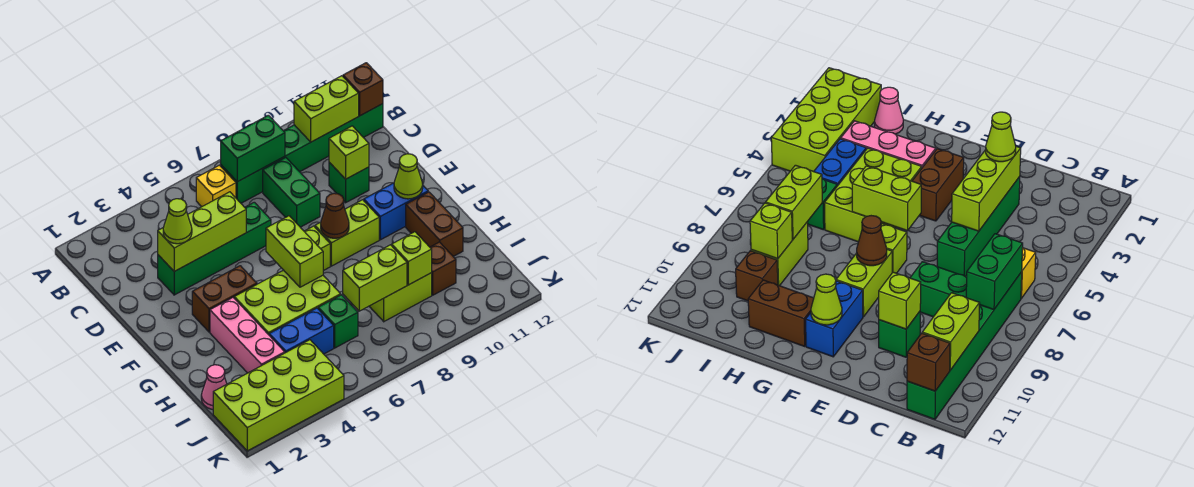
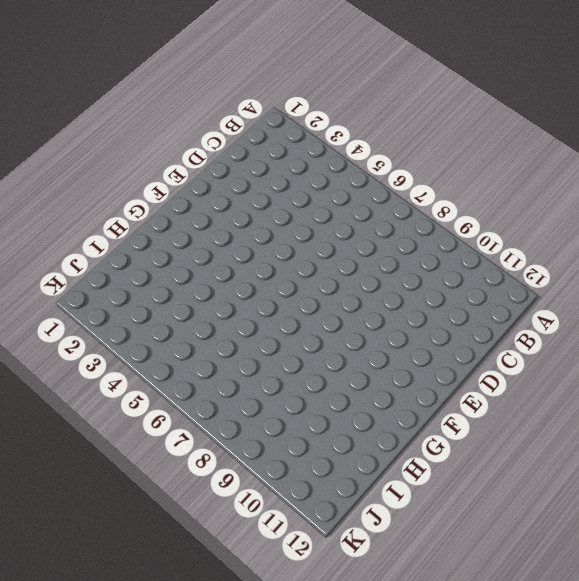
none -> yellow brick B6 level 1
none -> green brick B7:B12 level 1
none -> green brick C8:D8 level 1

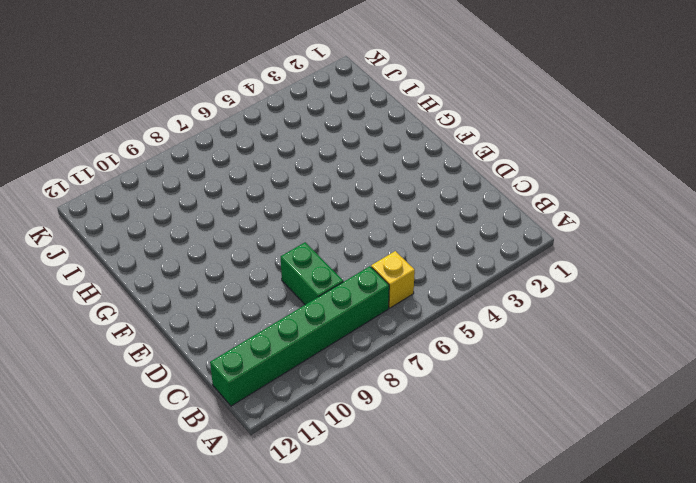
none -> green brick D3:D6 level 1
none -> green brick D10 level 1
none -> brown brick F3:F4 level 1

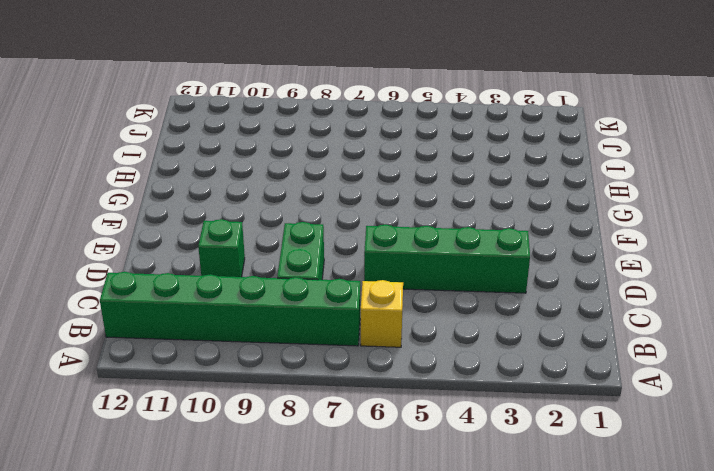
none -> brown brick F3:F4 level 1
none -> lime brick F7 level 1
none -> lime brick F8:F9 level 1

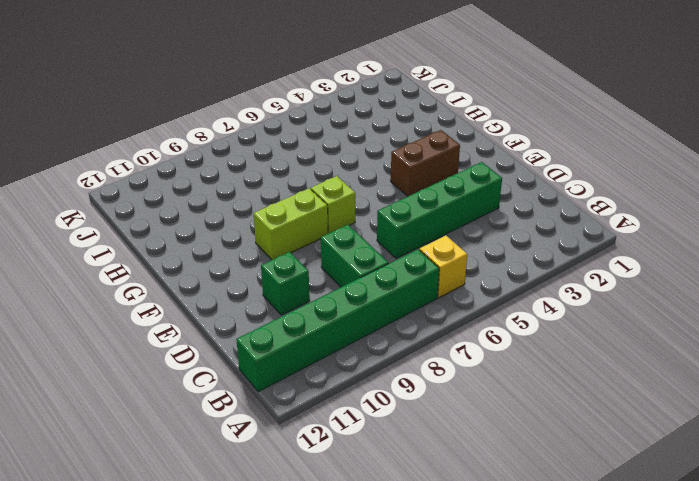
none -> blue brick F10:F11 level 1
none -> pink brick G3:I3 level 1
none -> lime brick G4:H6 level 1

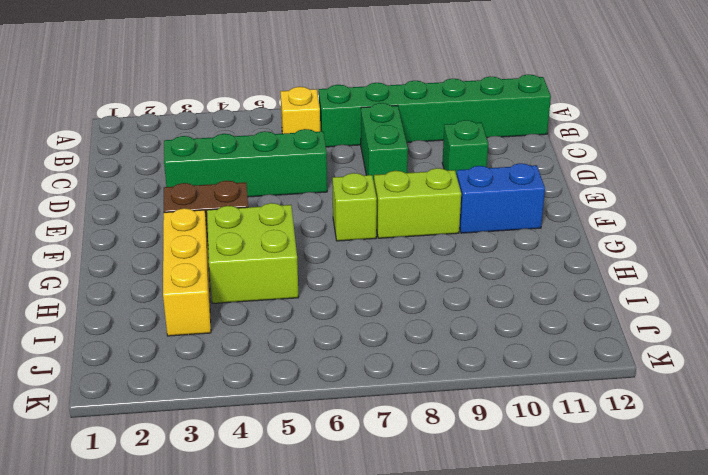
yellow brick G3:I3 level 1 -> pink brick G3:I3 level 1
lime brick G4:H5 level 1 -> lime brick G4:H6 level 1
none -> brown brick G11:H11 level 1
none -> pink cone I1 level 1
none -> blue brick I4:I5 level 1

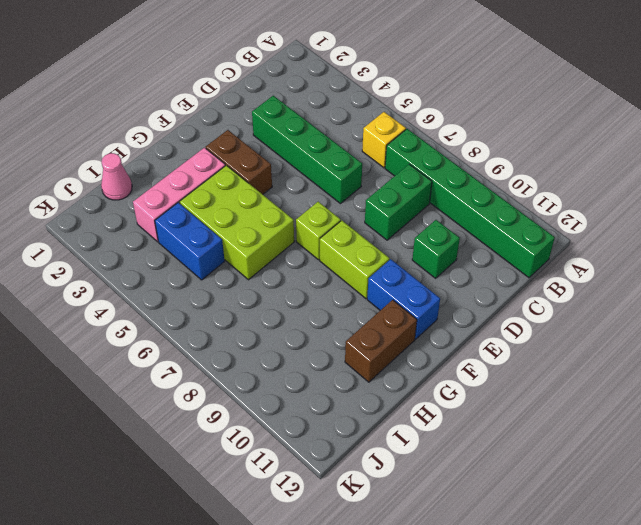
none -> green brick I6 level 1
none -> lime brick I8:I9 level 1
none -> brown brick I10 level 1

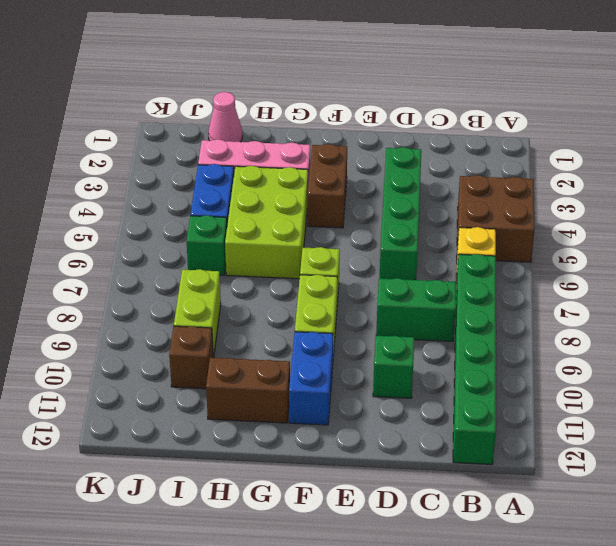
brown brick A4:B5 level 1 -> none
none -> lime brick J1:K4 level 1
none -> green brick B7:B8 level 2
none -> lime brick B10:B11 level 2

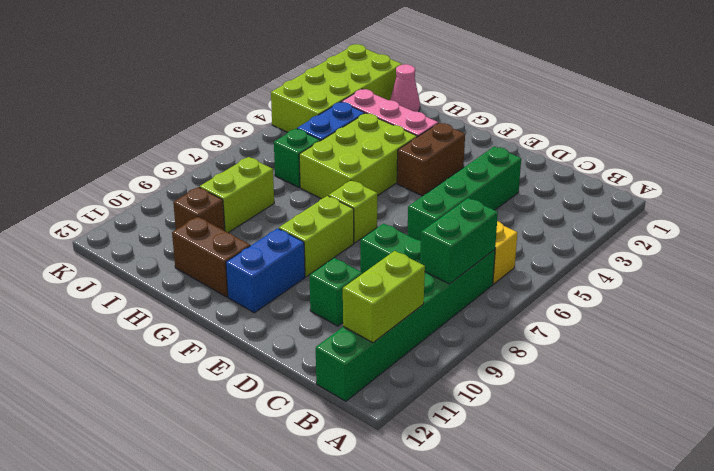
none -> brown brick B12 level 2
none -> lime brick D3:D5 level 2
none -> lime brick D10 level 2

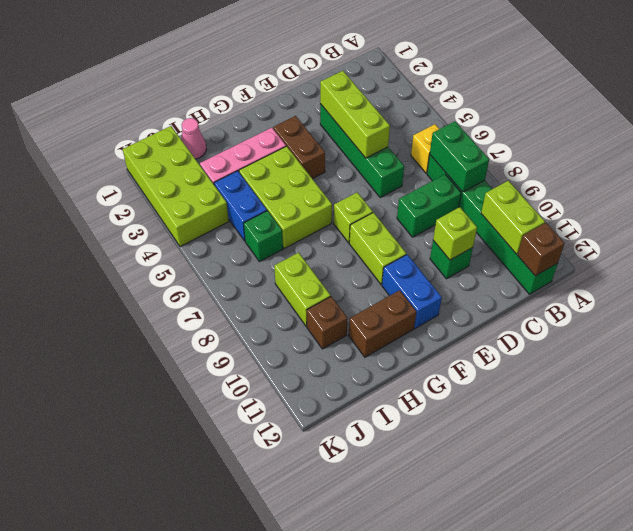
none -> lime brick F6:G6 level 2
none -> brown cone F8 level 2
none -> lime cone F11 level 2

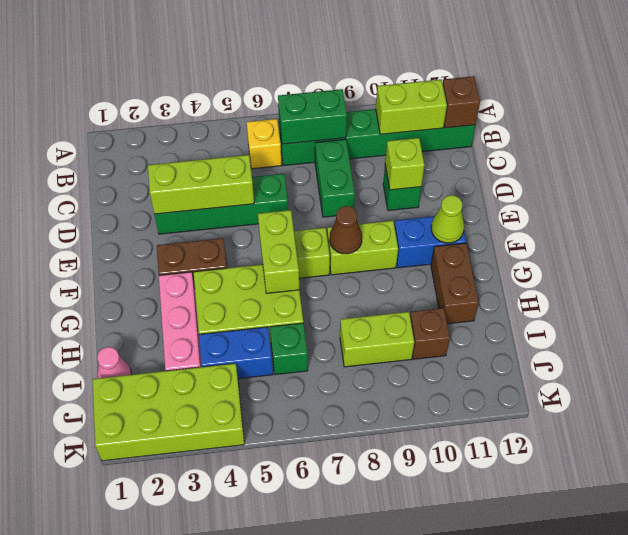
none -> lime brick I7:I8 level 2
none -> lime brick I9 level 2
none -> lime cone D3 level 3

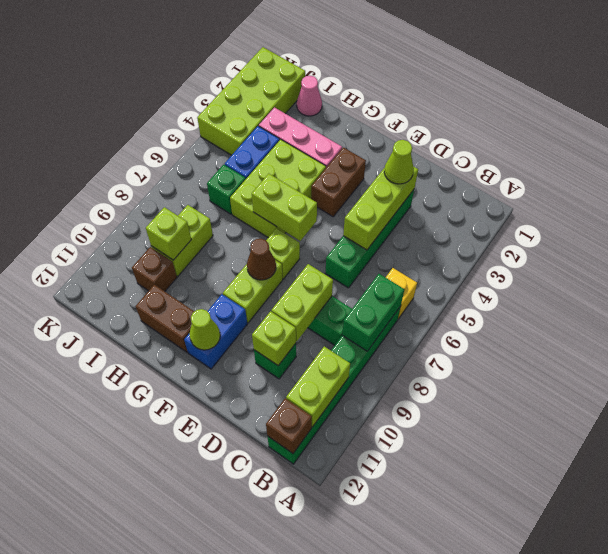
lime brick D8:D9 level 2 -> lime brick I7:I8 level 2

